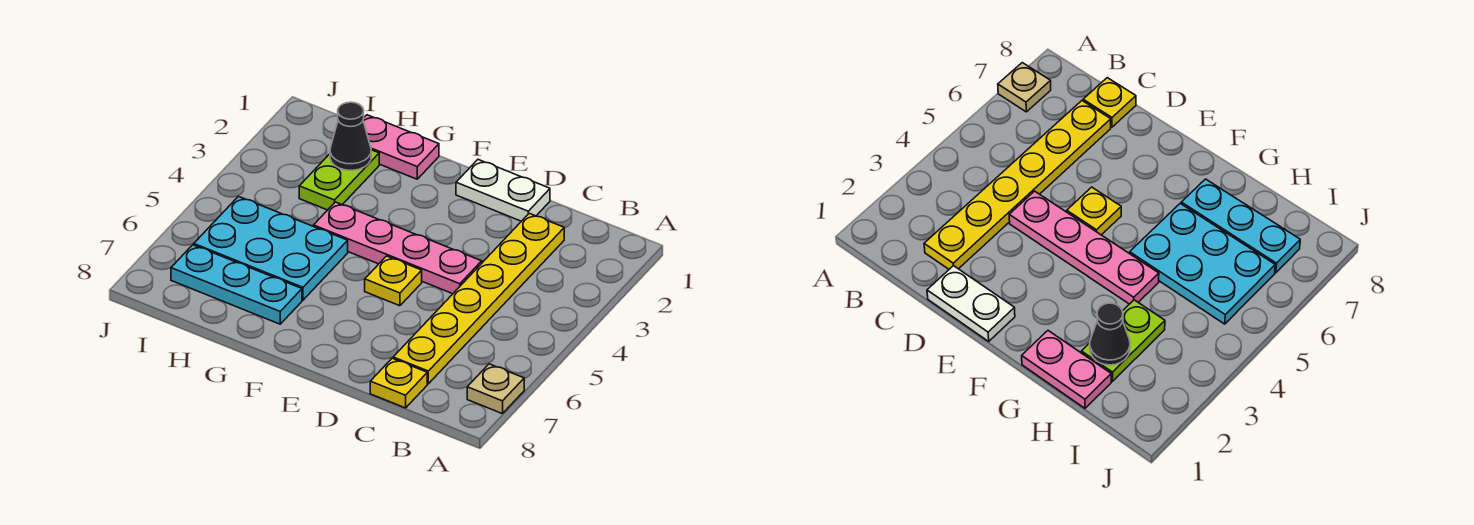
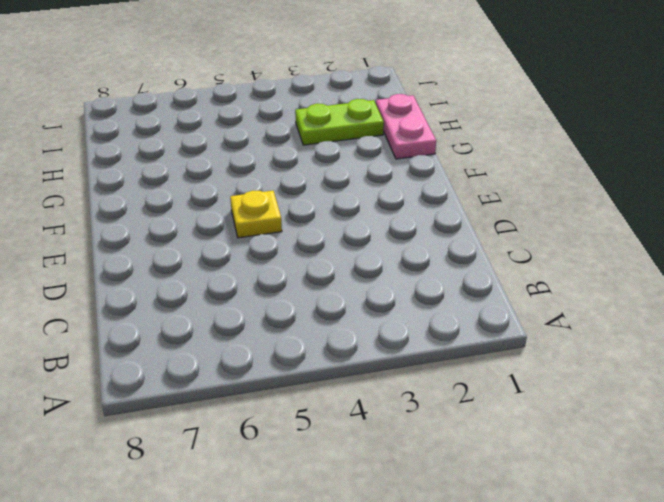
none -> tan plate A7 level 1
none -> yellow plate C2:C7 level 1

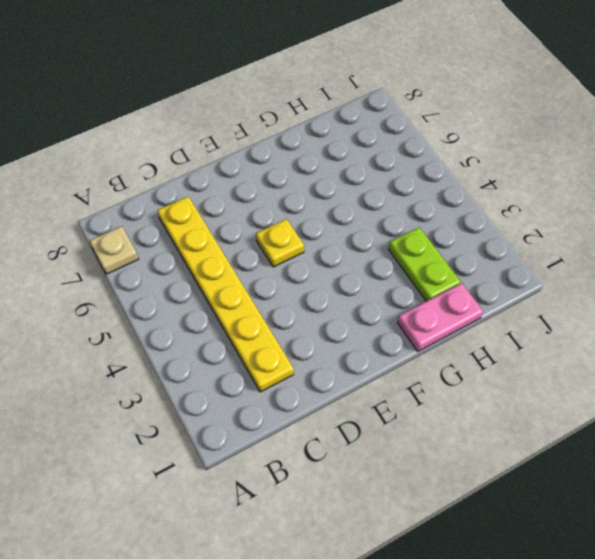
none -> yellow plate C8 level 1
none -> white plate D1:E1 level 1

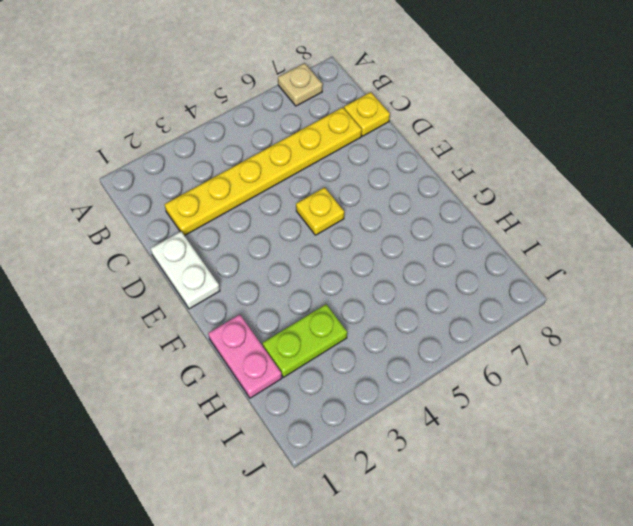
none -> pink plate D4:G4 level 1
none -> cyan plate G5:I6 level 1

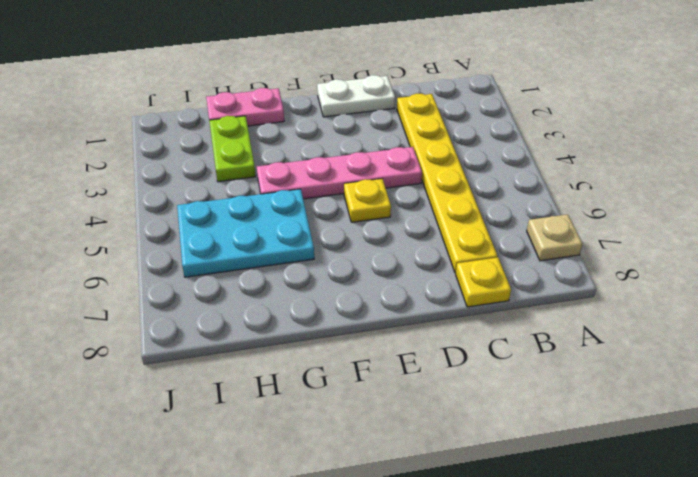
none -> cyan plate G7:I7 level 1
none -> black cone H2 level 2

